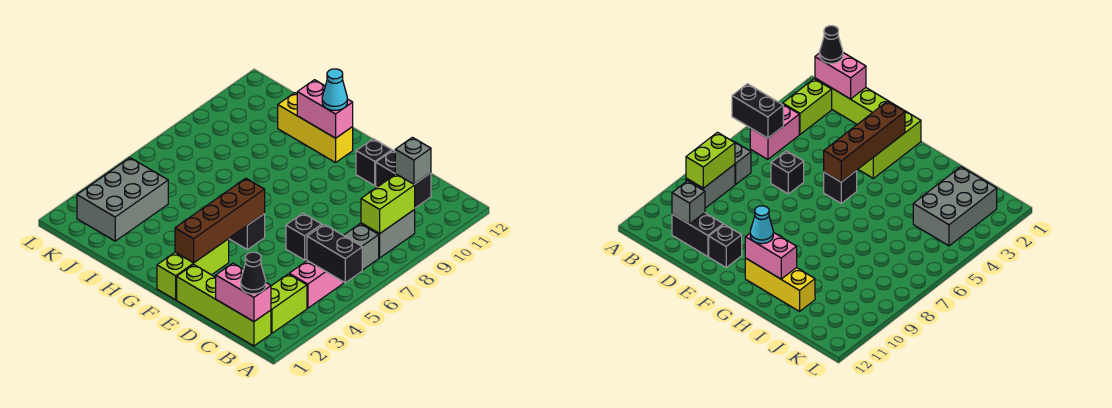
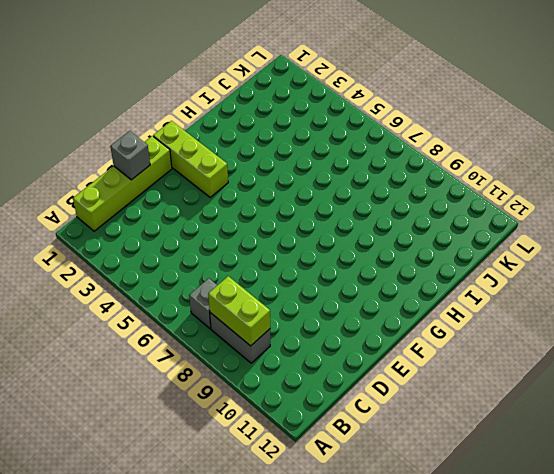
grey brick D1 level 2 -> grey brick C11 level 2
none -> lime brick B2:B3 level 1
none -> pink brick B4:B5 level 1
none -> black brick C11:D11 level 1

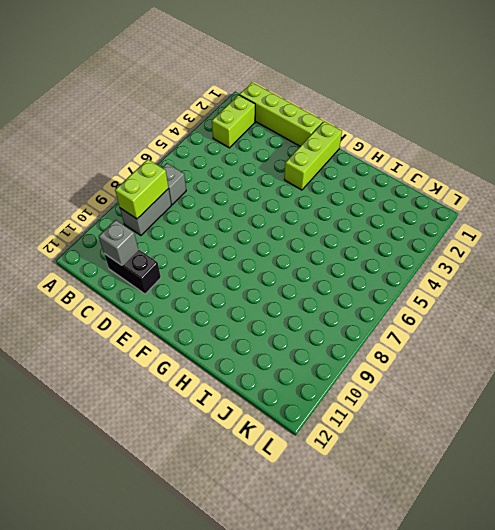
none -> pink brick B4:B5 level 1
none -> black brick D6 level 1
none -> black brick E11 level 1

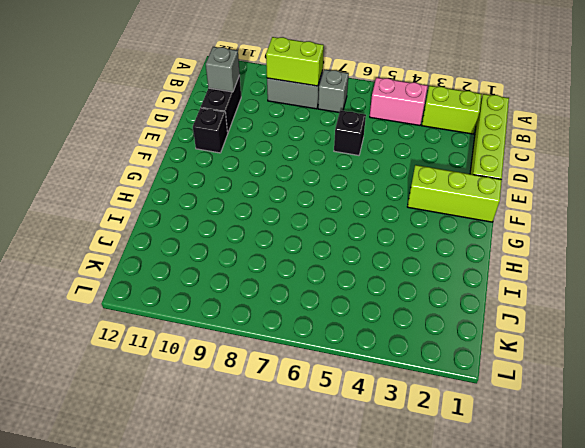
none -> black brick F5 level 1
none -> yellow brick G11:I11 level 1
none -> grey brick J2:K4 level 1

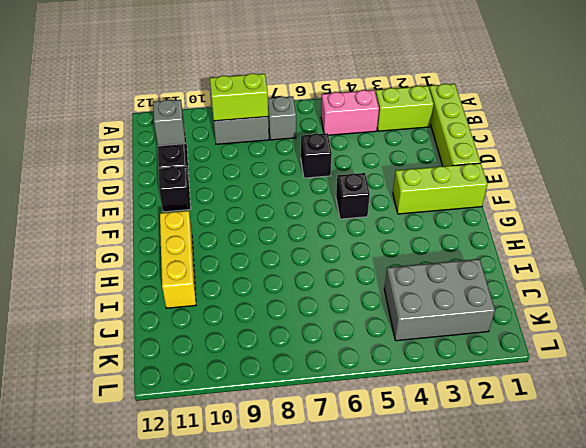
none -> black brick A5:B5 level 2
none -> pink brick B1:C1 level 2
none -> brown brick F2:F5 level 2

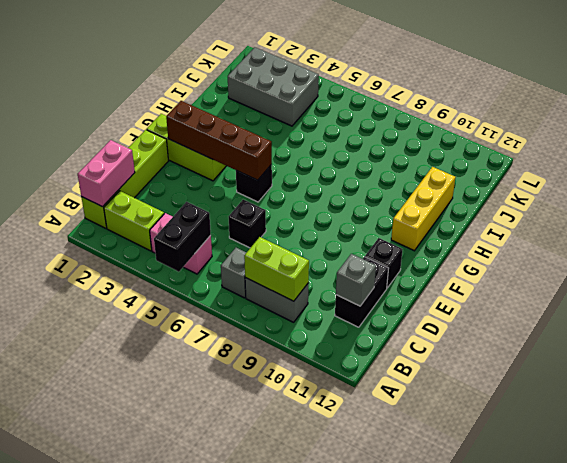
none -> pink brick G11:H11 level 2
none -> black cone B1 level 3
none -> cyan cone G11 level 3

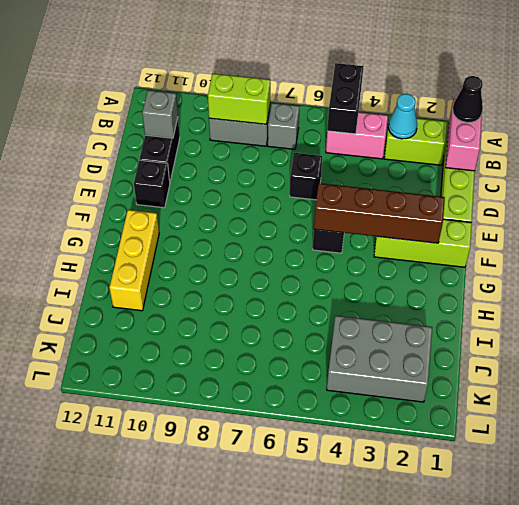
cyan cone B3 level 2 -> cyan cone G11 level 3
none -> pink brick G11:H11 level 2

